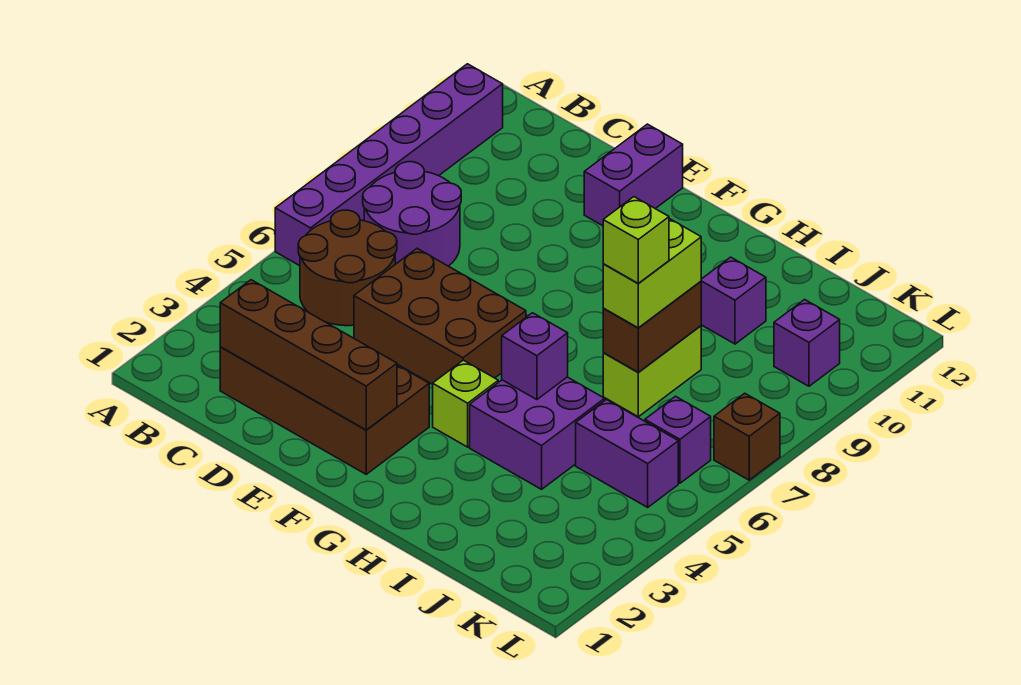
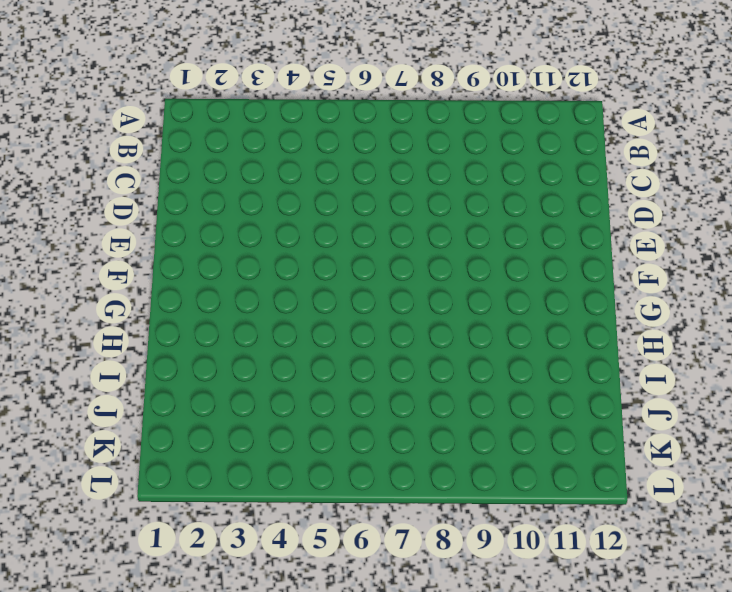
none -> purple brick A6:A11 level 1
none -> brown round brick B5:C6 level 1
none -> purple round brick B7:C8 level 1

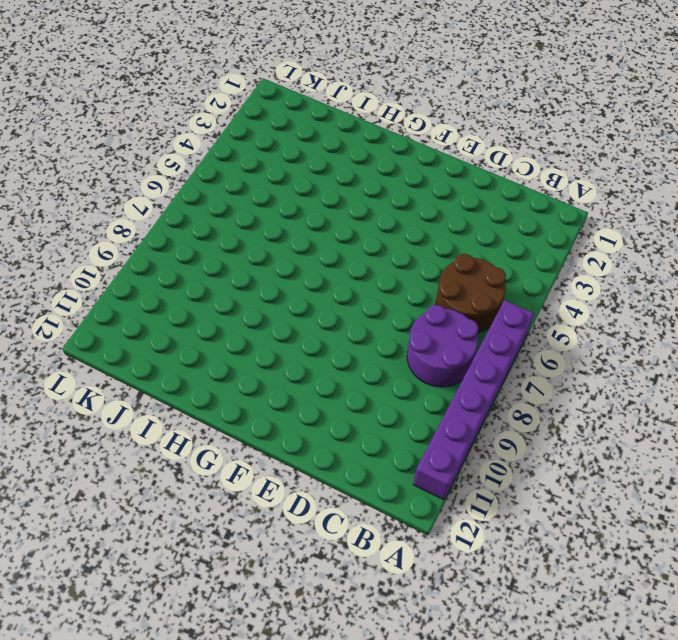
none -> brown brick C2:F3 level 1
none -> brown brick D5:F6 level 1
none -> purple brick E11:E12 level 1

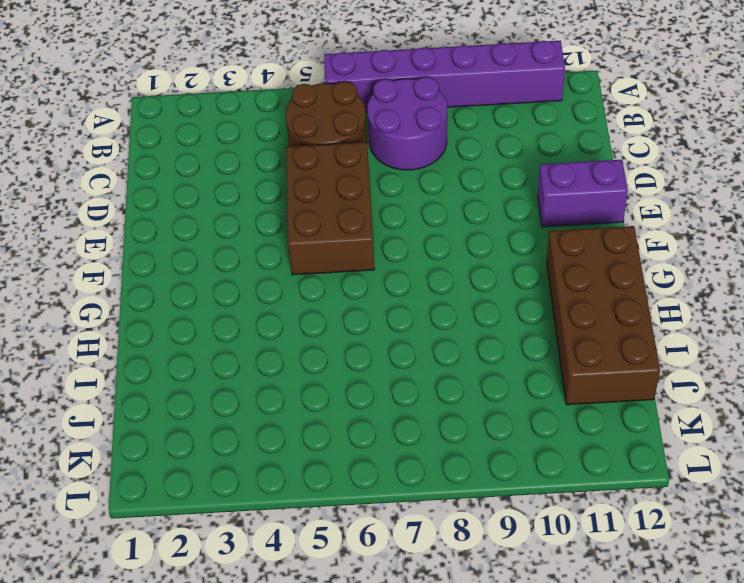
brown brick G11:J12 level 1 -> brown brick C2:F3 level 1
none -> lime brick G4 level 1
none -> purple brick H4:I5 level 1
none -> lime brick I7:I8 level 1

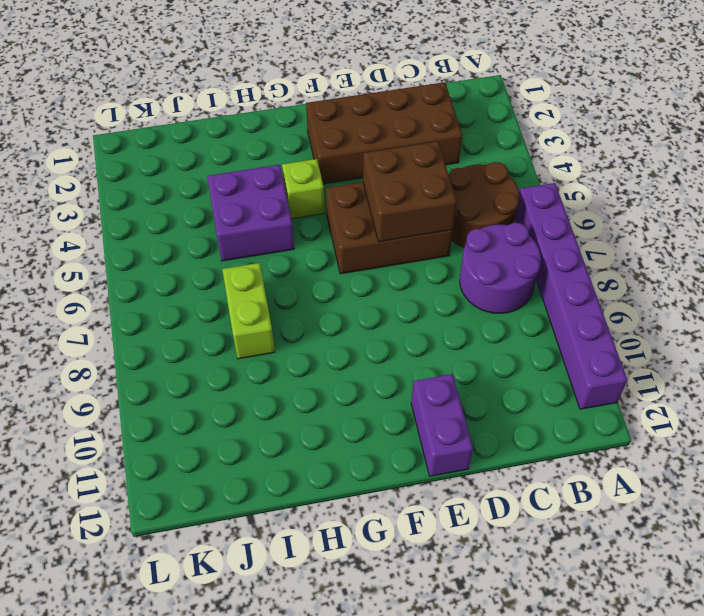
brown brick D5:E6 level 2 -> none
none -> purple brick I10 level 1
none -> purple brick J5:K5 level 1
none -> purple brick K6 level 1

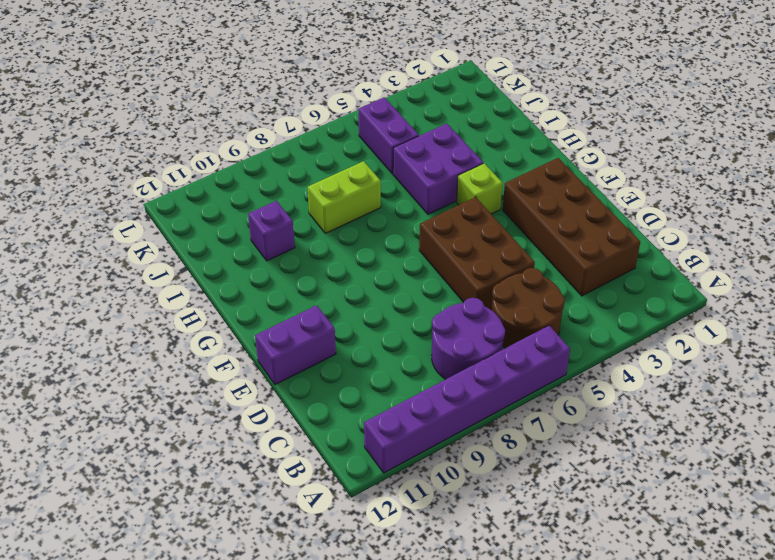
none -> purple brick K6 level 1
none -> purple brick K10 level 1
none -> brown brick L7 level 1

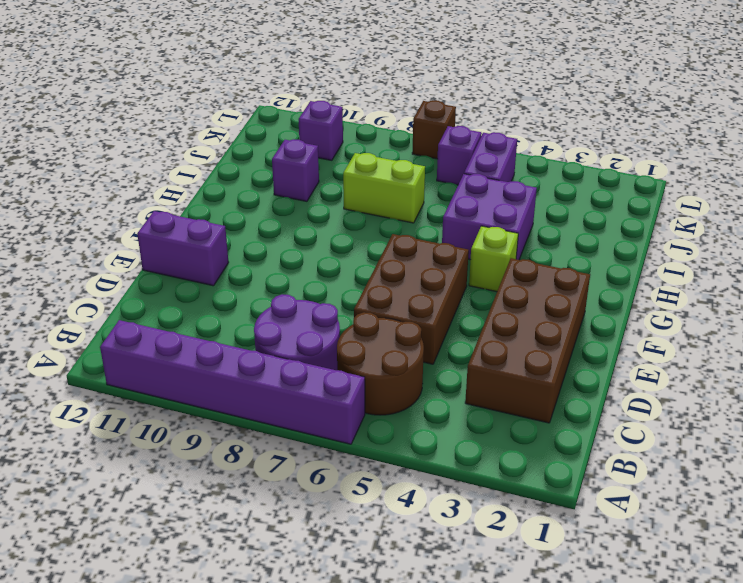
none -> brown brick C2:F2 level 2
none -> purple brick H5 level 2
none -> brown brick I7:I8 level 2

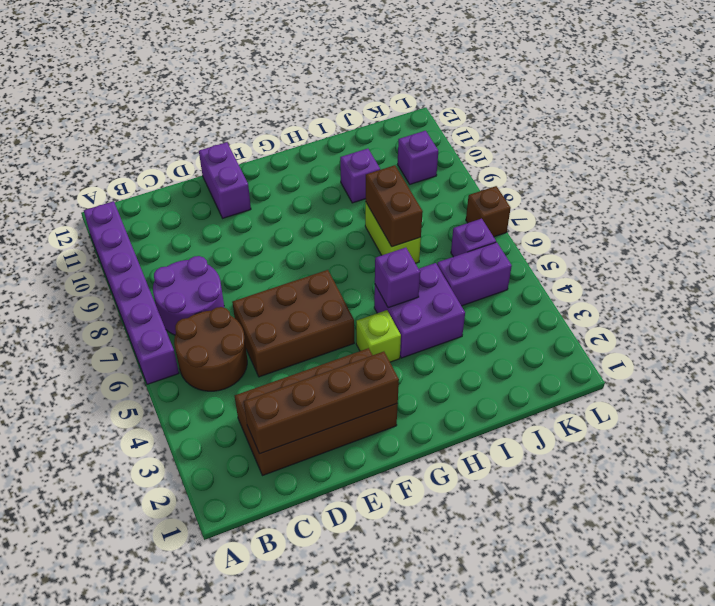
none -> lime brick I7:I8 level 3
none -> lime brick I7 level 4

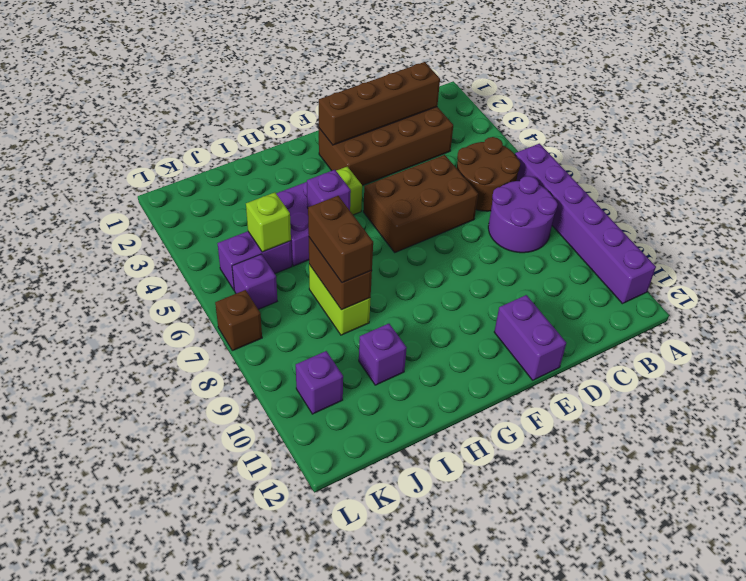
brown brick I7:I8 level 3 -> lime brick I7:I8 level 3
lime brick J5 level 2 -> lime brick I7 level 4

